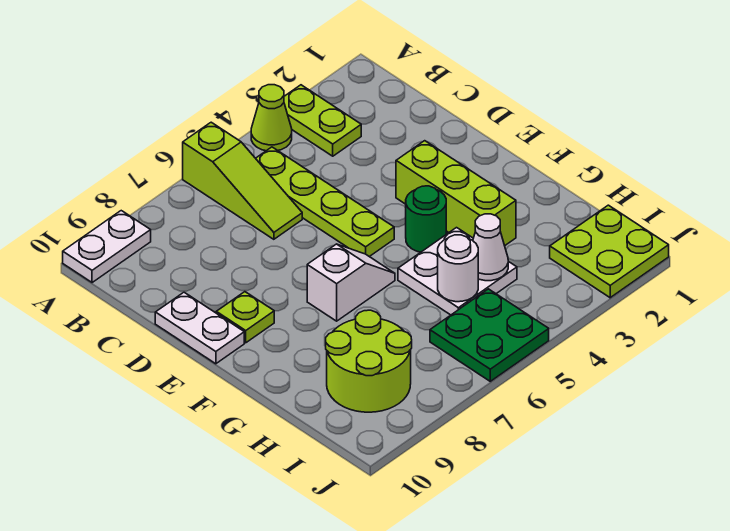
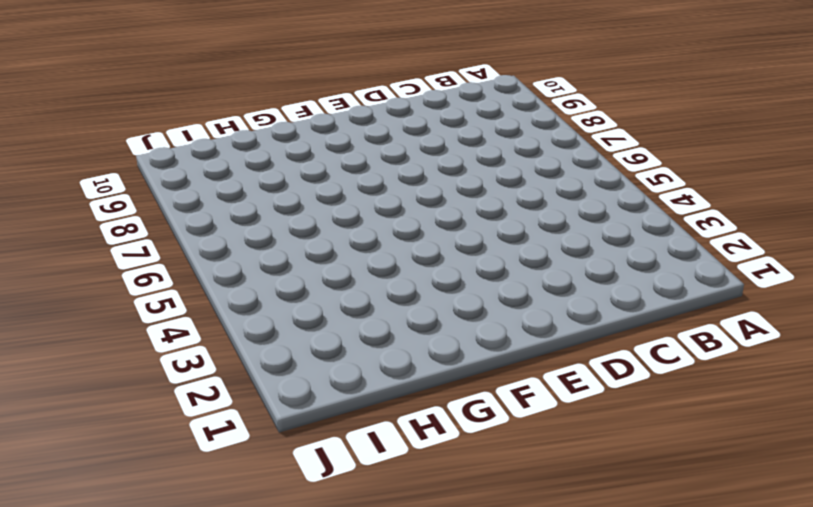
none -> lime plate A3:B3 level 1
none -> lime cone A4 level 1
none -> lime slope A6:C6 level 1 top A

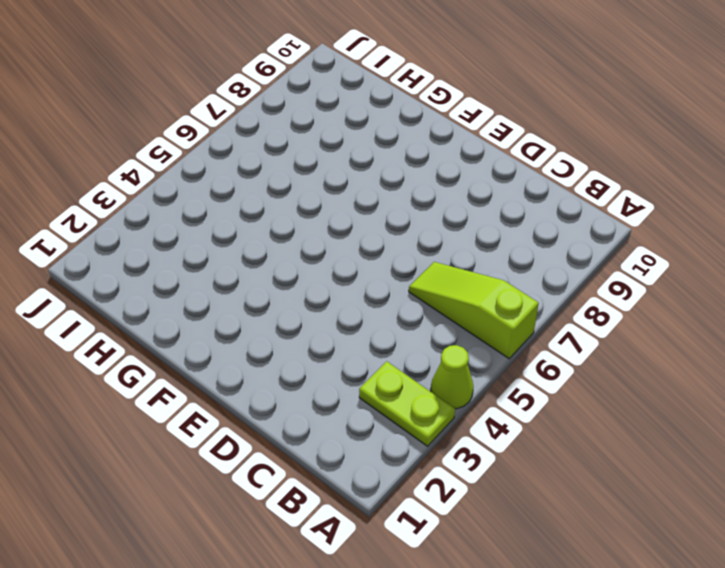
none -> white plate A9:A10 level 1
none -> lime plate B5:E5 level 1
none -> white plate D10:E10 level 1

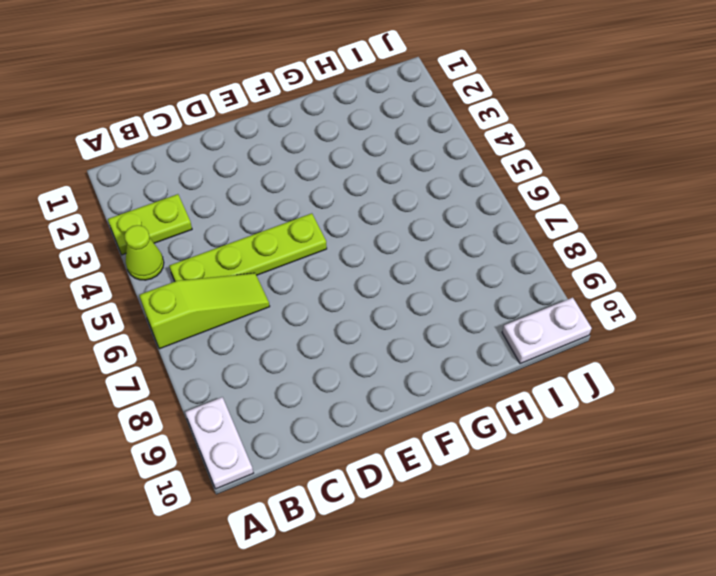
white plate I10:J10 level 1 -> white plate D10:E10 level 1
none -> lime brick E3:G3 level 1
none -> lime plate E9 level 1
none -> green round brick F4 level 1

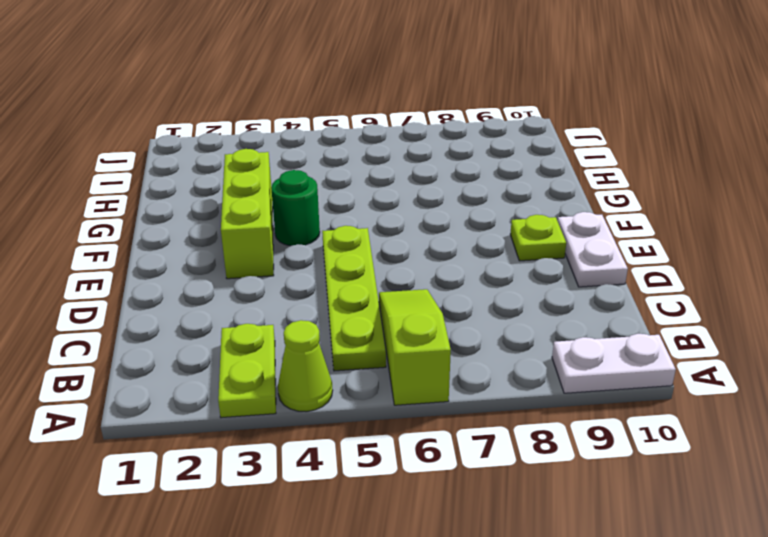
none -> white slope F6:F7 level 1 top 7
none -> white plate G4:H5 level 1
none -> lime round brick H8:I9 level 1

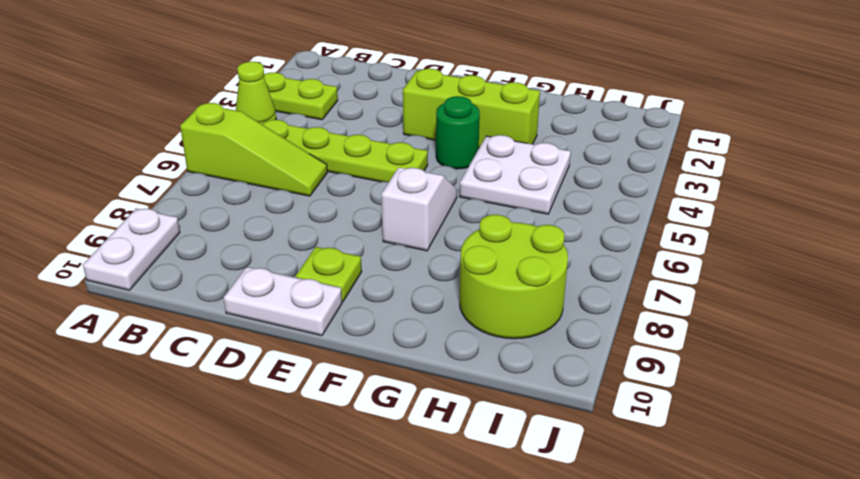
none -> lime plate I1:J2 level 1
none -> green plate I5:J6 level 1
none -> white cone H4 level 2

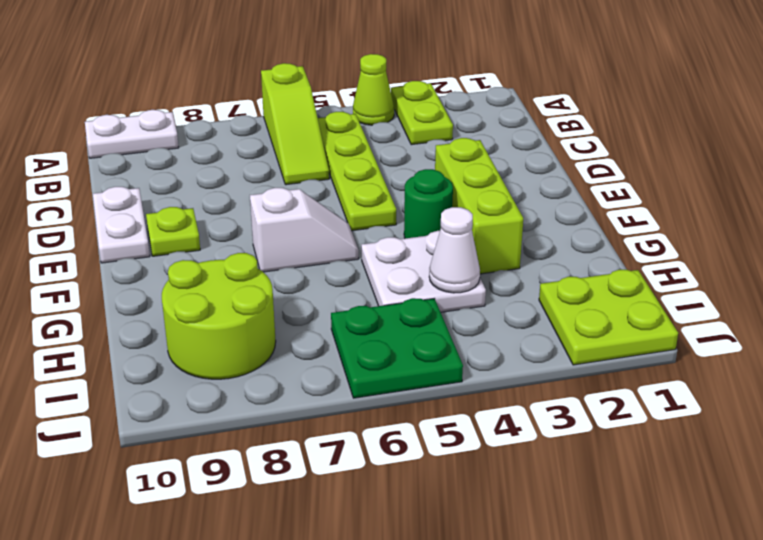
none -> white round brick H5 level 2

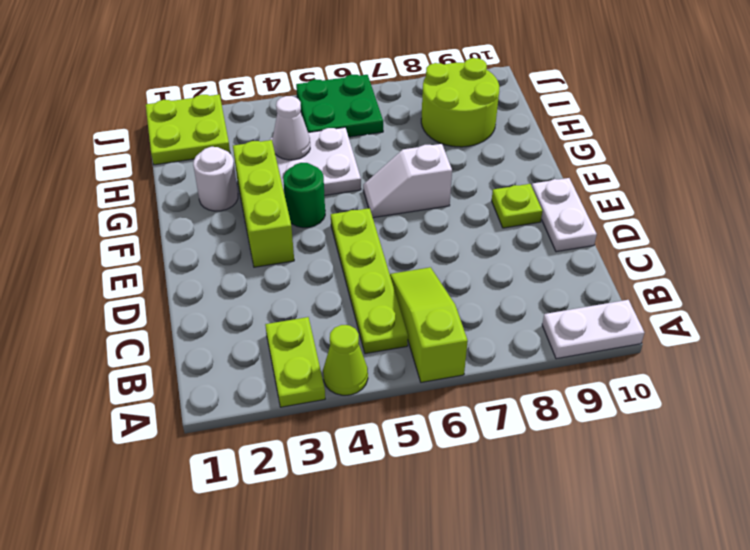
white round brick G2 level 1 -> white round brick H5 level 2

